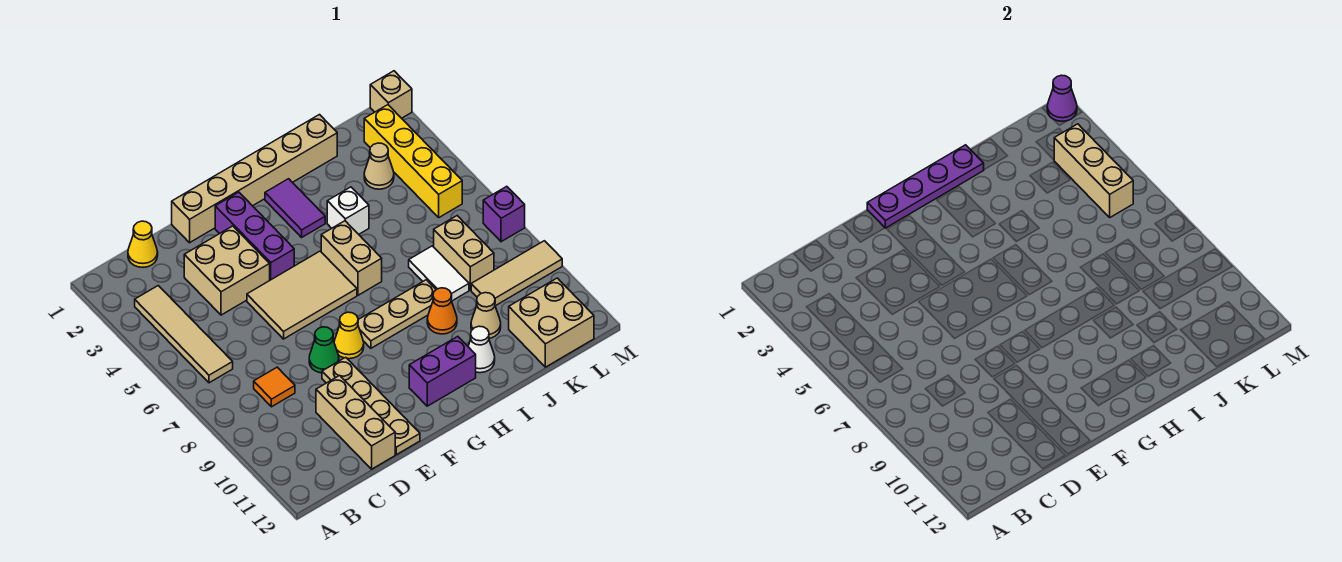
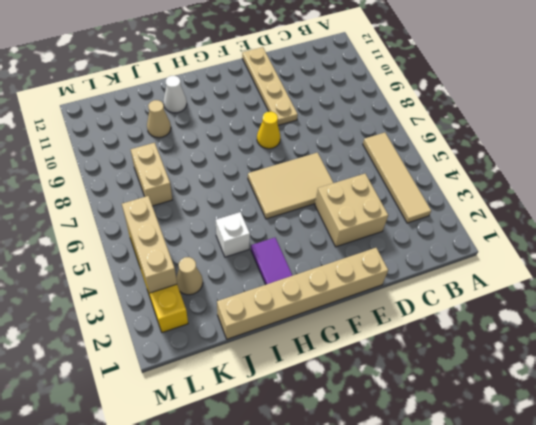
none -> yellow cone C1 level 1
none -> orange tile C8 level 1
none -> tan brick D10:D12 level 1
none -> green cone E8 level 1

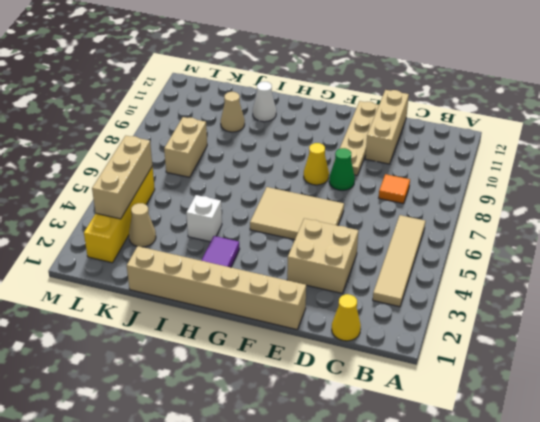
none -> purple brick F2:F4 level 1
none -> tan plate G8:I8 level 1
none -> purple brick G11:H11 level 1
none -> tan brick H5:H6 level 1

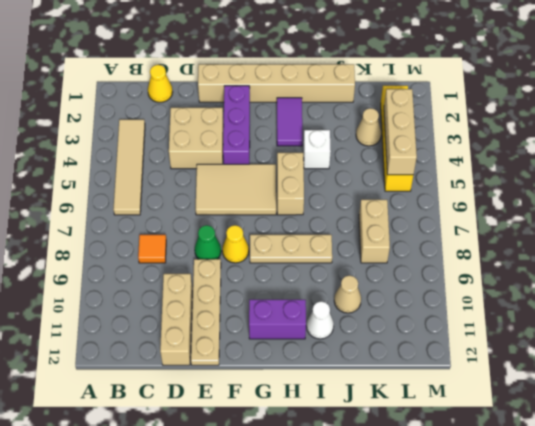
none -> orange cone I9 level 1
none -> white tile J7:J8 level 1
none -> tan tile K9:M9 level 1
none -> tan brick K11:L12 level 1

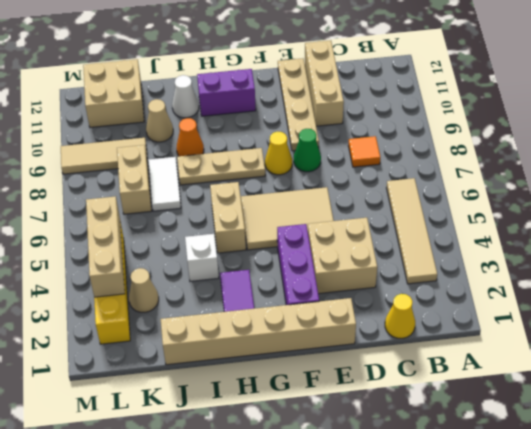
none -> tan brick M1 level 1
none -> purple brick M7 level 1
none -> purple plate F1:I1 level 2
none -> purple cone M1 level 2

